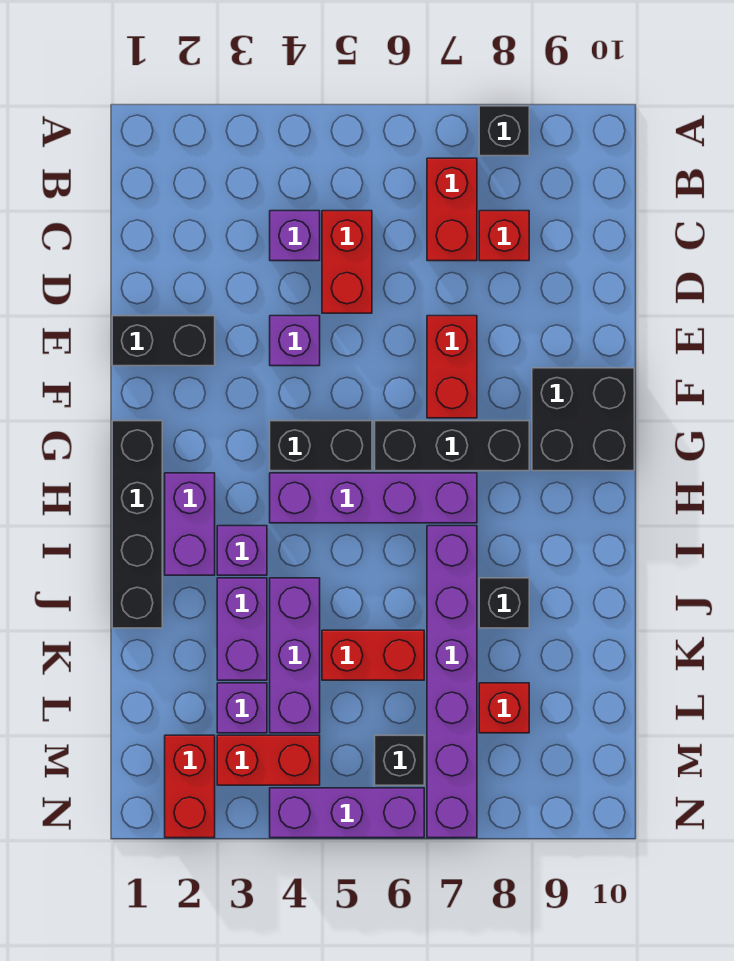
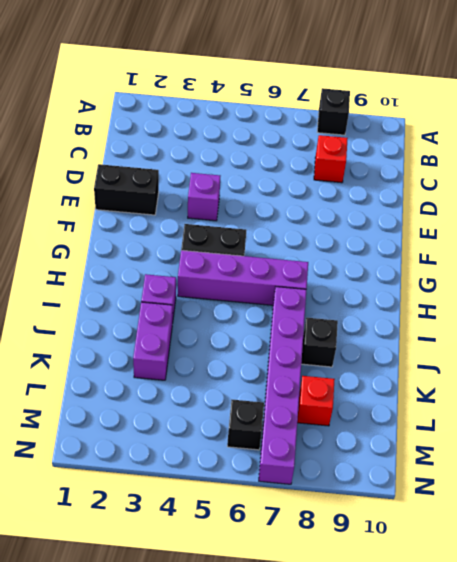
none -> red brick B7:C7 level 1
none -> purple brick C4 level 1
none -> red brick C5:D5 level 1

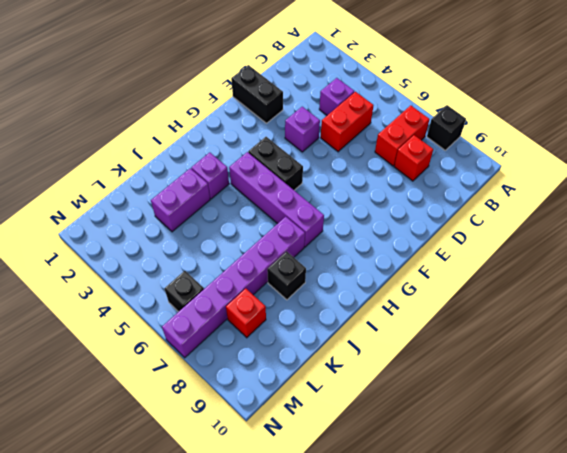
none -> red brick E7:F7 level 1
none -> black brick F9:G10 level 1
none -> black brick G1:J1 level 1

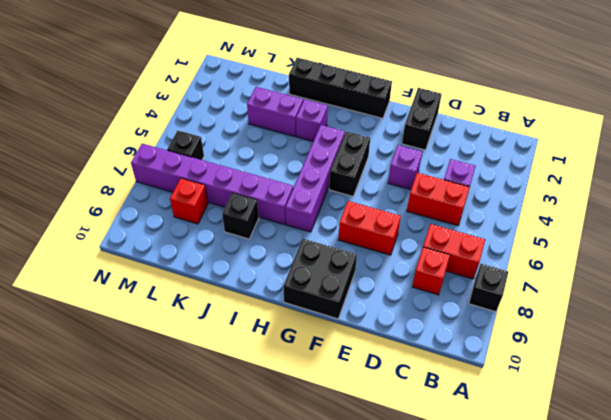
none -> black brick G6:G8 level 1
none -> purple brick H2:I2 level 1
none -> purple brick J4:L4 level 1

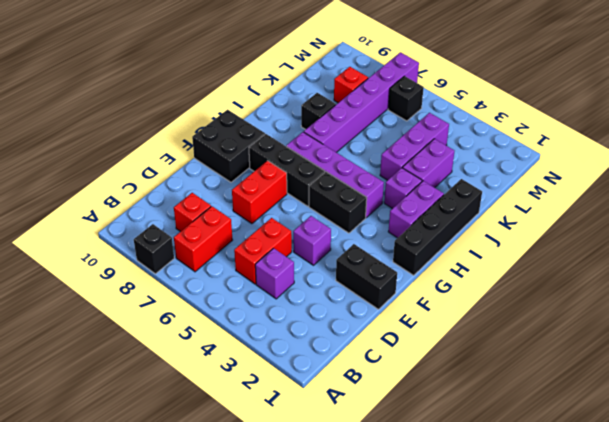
none -> red brick K5:K6 level 1
none -> purple brick L3 level 1
none -> red brick M2:N2 level 1

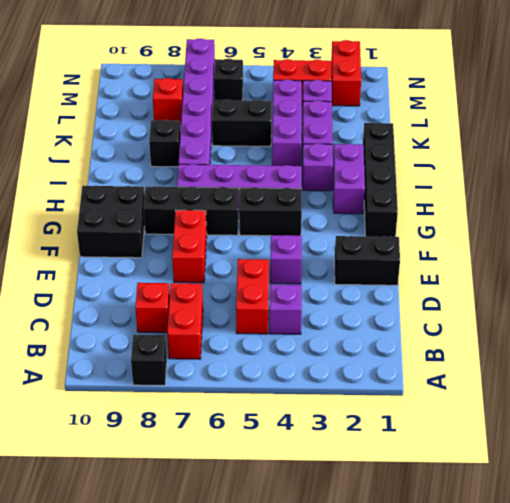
black brick K5:K6 level 1 -> red brick K5:K6 level 1
none -> purple brick N4:N6 level 1

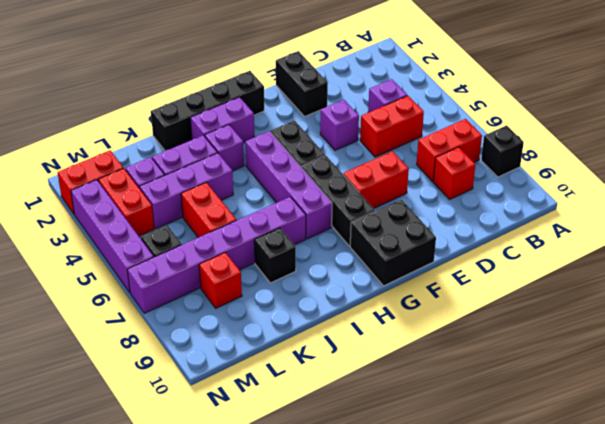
purple brick N3:N6 level 1 -> purple brick N4:N6 level 1

